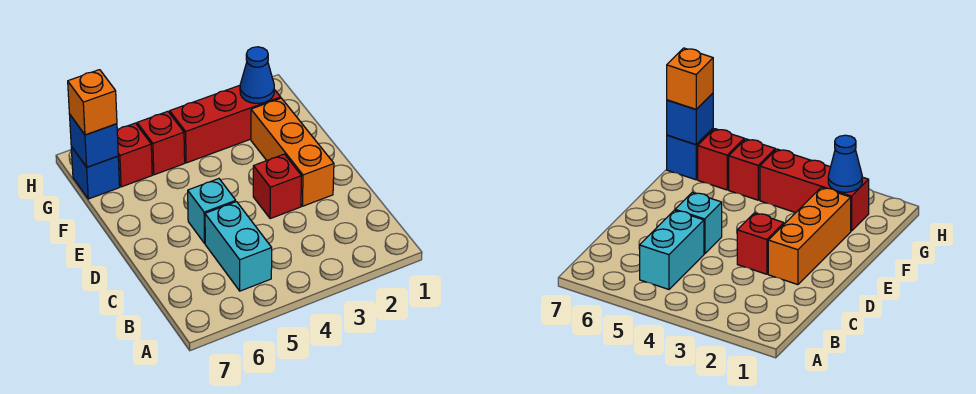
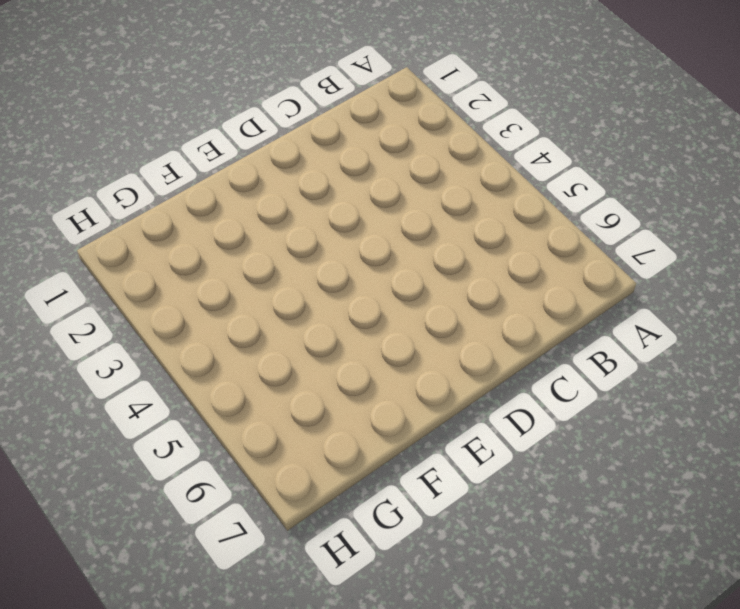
none -> cyan brick B5:C5 level 1
none -> orange brick D2:F2 level 1

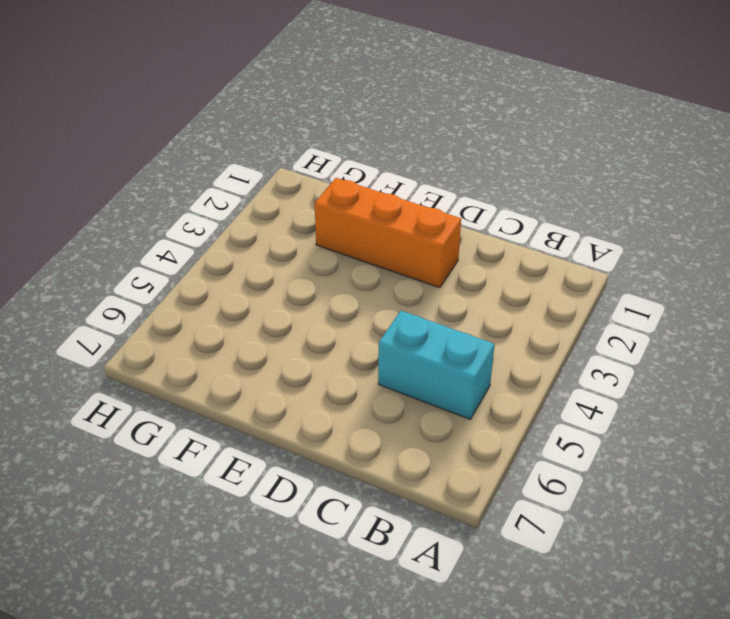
none -> red brick D3 level 1
none -> cyan brick D5 level 1

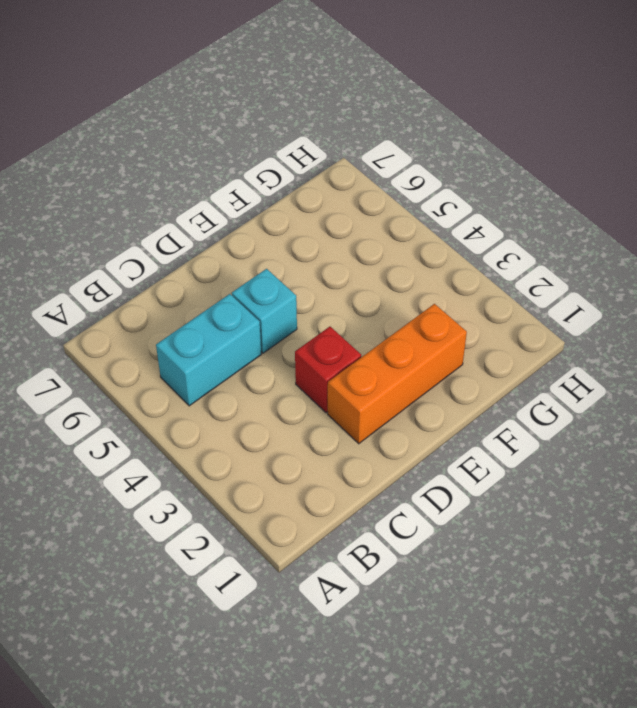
none -> red brick G2:G4 level 1
none -> red brick G5 level 1

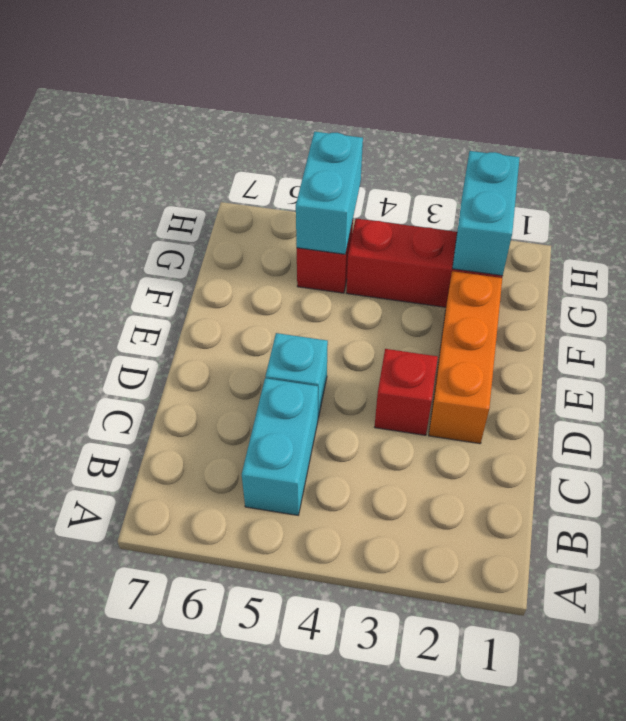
cyan brick G2:H2 level 2 -> blue cone G2 level 2
cyan brick G5:H5 level 2 -> none
none -> red brick G6 level 1
none -> blue brick G7 level 1

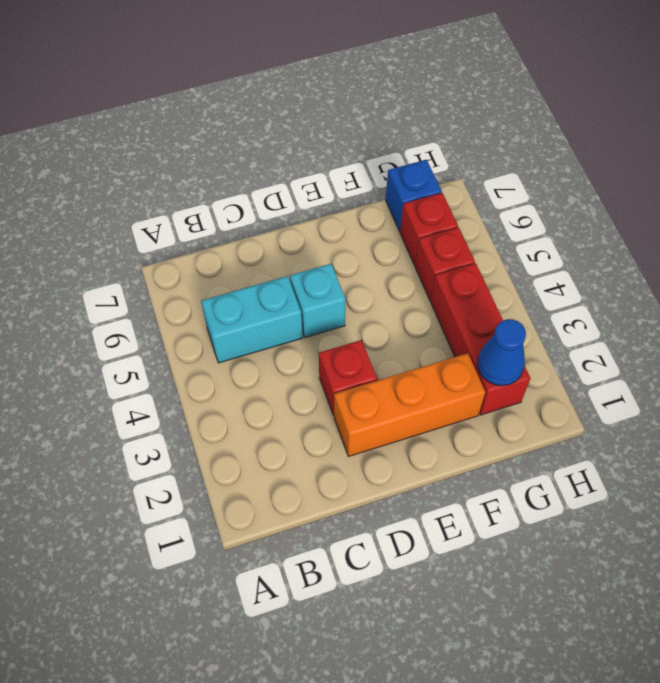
none -> blue brick G7 level 2
none -> orange brick G7 level 3

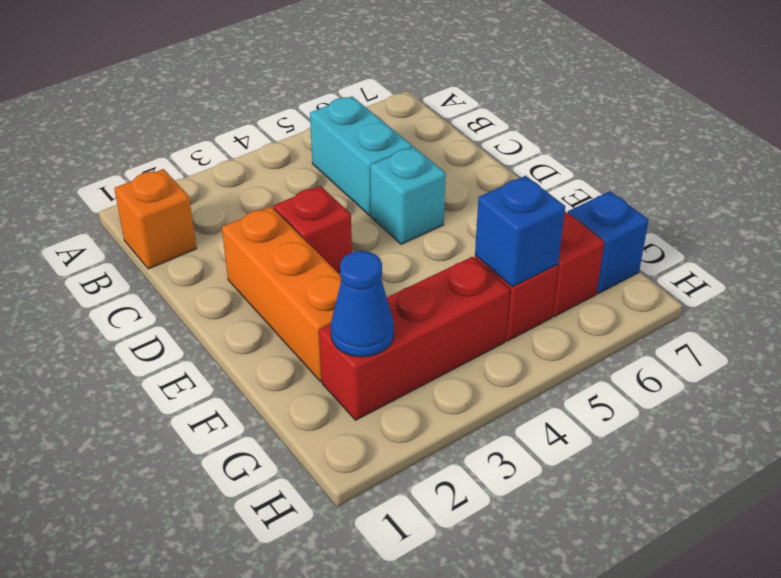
orange brick B1 level 1 -> orange brick G7 level 3
blue brick G5 level 2 -> blue brick G7 level 2

